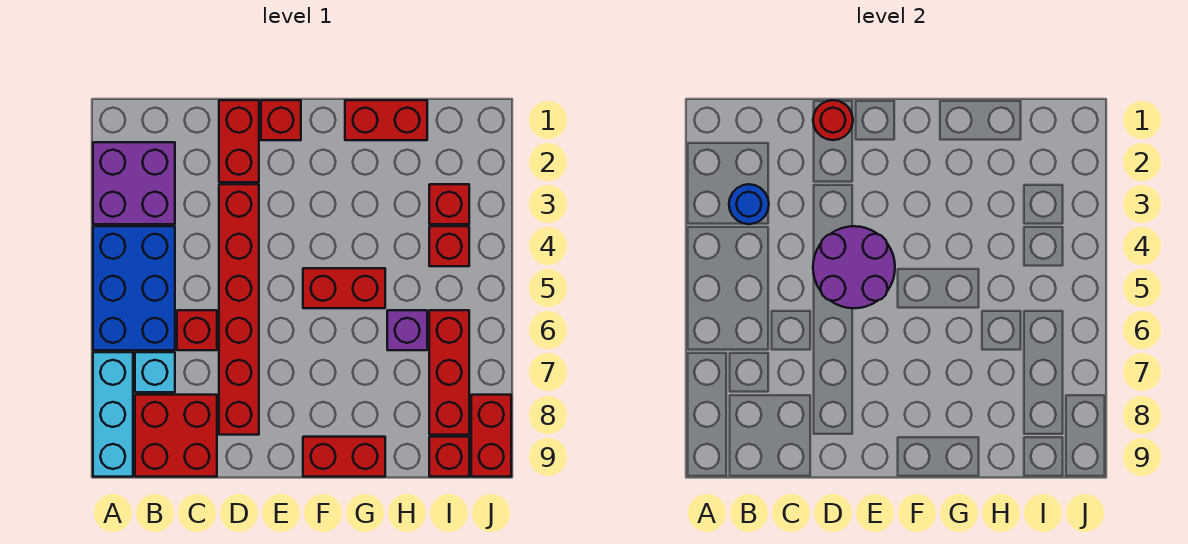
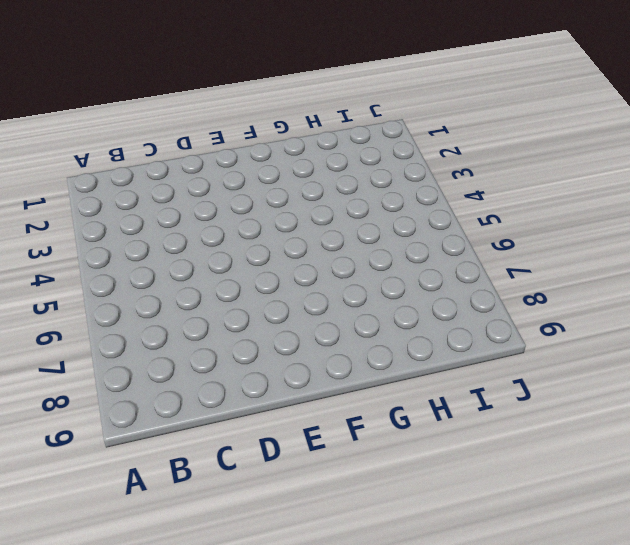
none -> purple brick A2:B3 level 1
none -> blue brick A4:B6 level 1
none -> cyan brick A7:A9 level 1

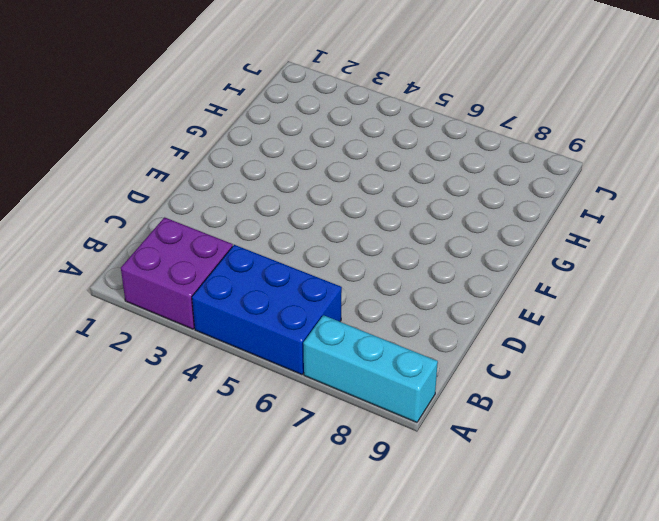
none -> cyan brick B7 level 1
none -> red brick B8:C9 level 1
none -> red brick C6 level 1

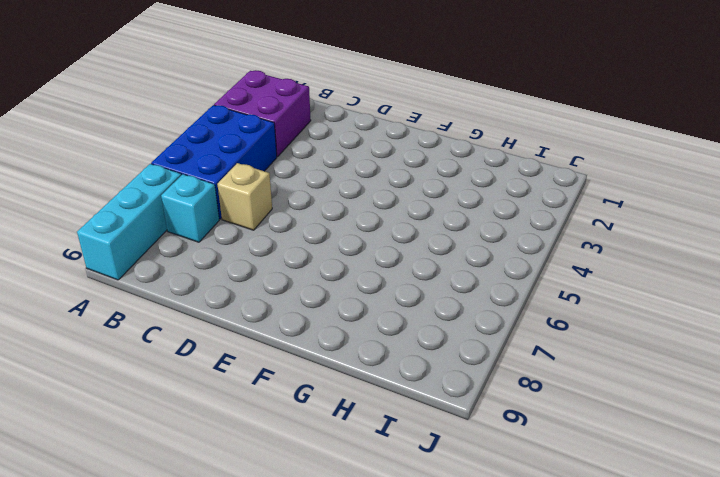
tan brick C6 level 1 -> red brick C6 level 1
none -> red brick B8:C9 level 1
none -> red brick D1:D2 level 1
none -> red brick D3:D8 level 1

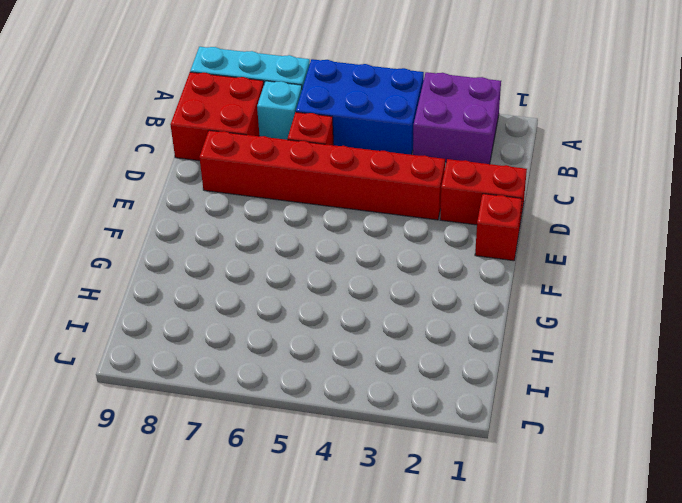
none -> red brick F5:G5 level 1
none -> red brick F9:G9 level 1
none -> red brick G1:H1 level 1

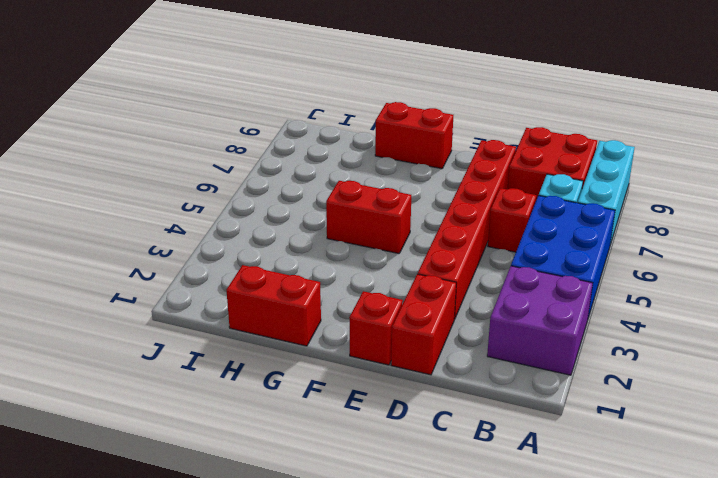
none -> purple brick H6 level 1
none -> red brick I3 level 1
none -> red brick I4 level 1

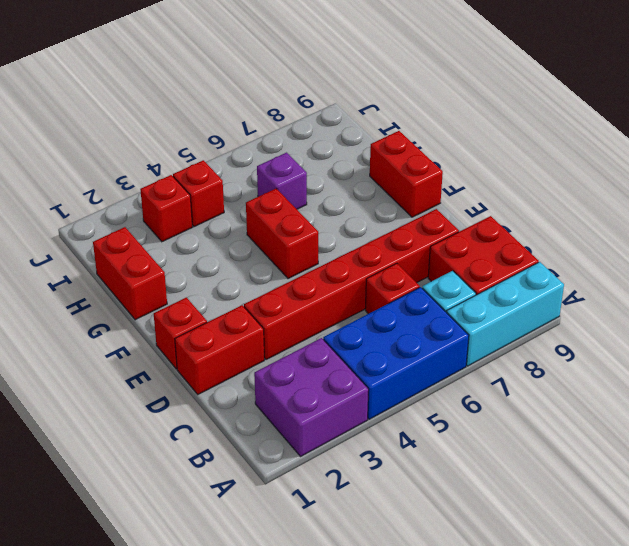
none -> red brick I6:I8 level 1
none -> red brick I9 level 1
none -> red brick J8:J9 level 1

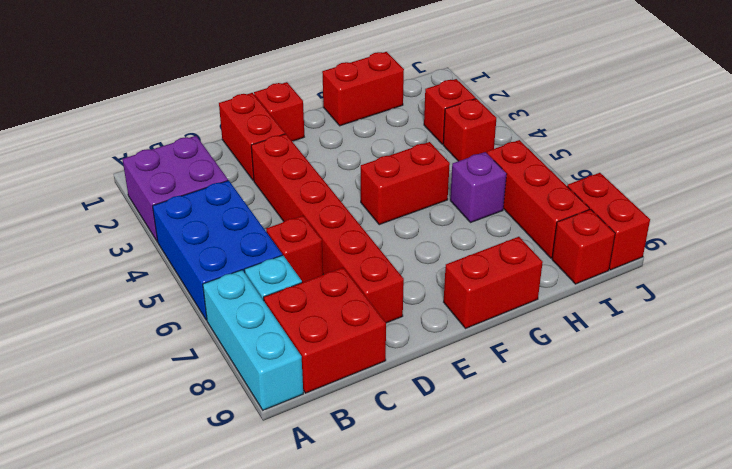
none -> blue round brick B3 level 2
none -> red round brick D1 level 2
none -> purple round brick D4:E5 level 2

